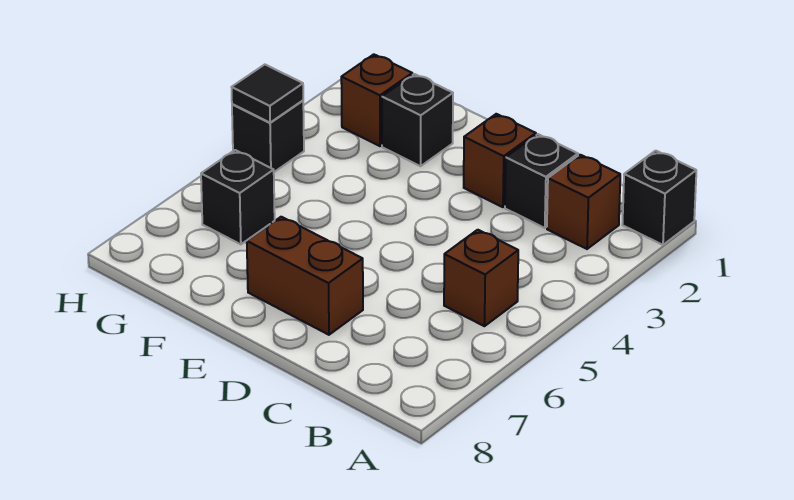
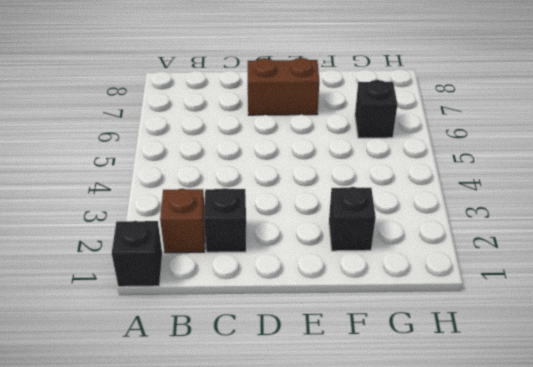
none -> brown brick B5 level 1
none -> brown brick D2 level 1

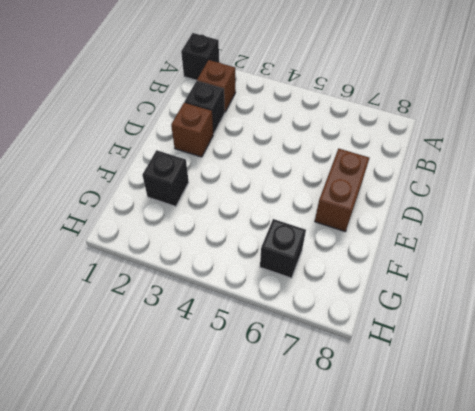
none -> brown brick B5 level 1
none -> brown brick G2 level 1

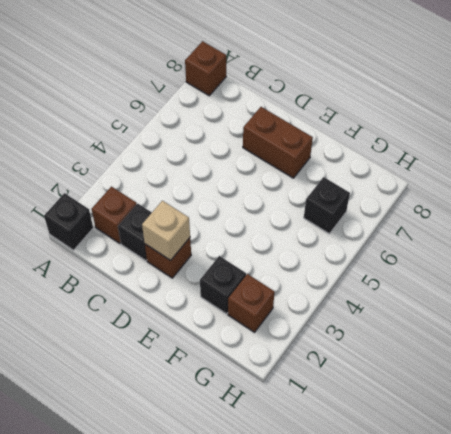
brown brick A8 level 1 -> brown brick B5 level 1
tan brick D2 level 2 -> none
none -> black brick H4 level 1
none -> black tile H4 level 2

